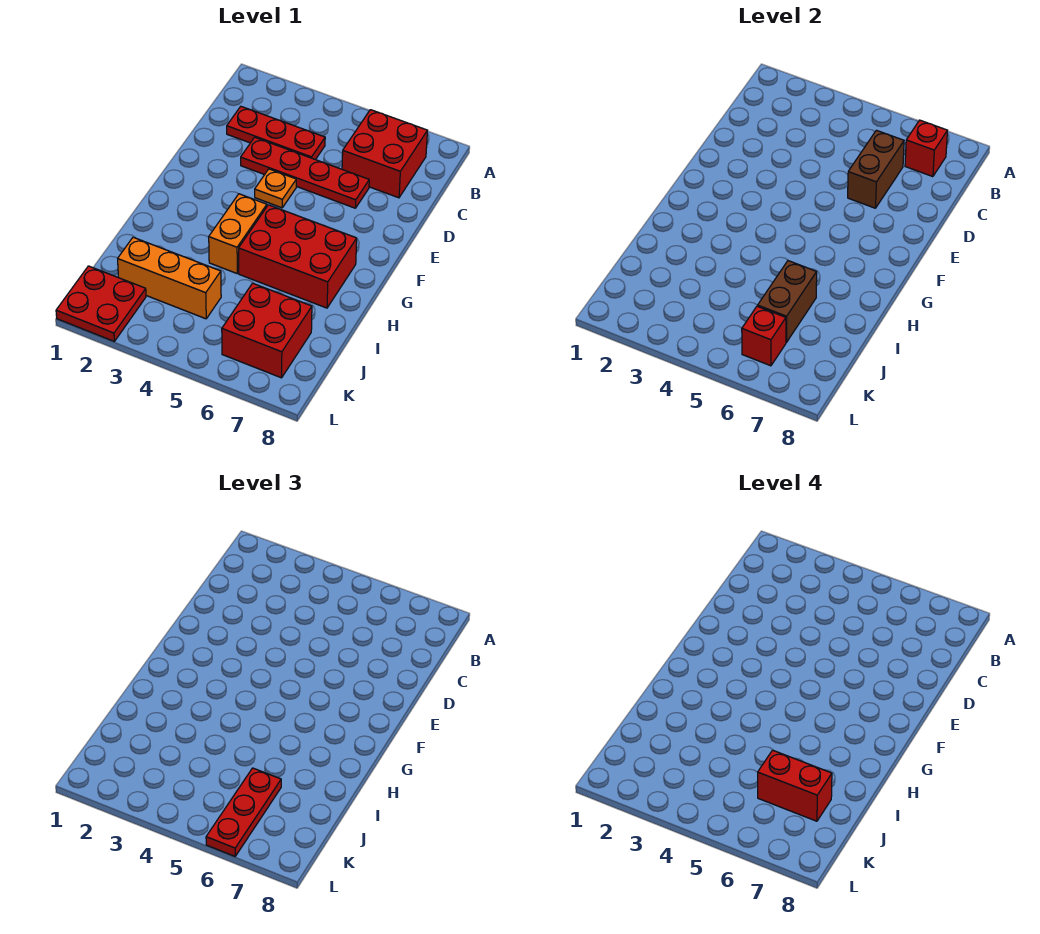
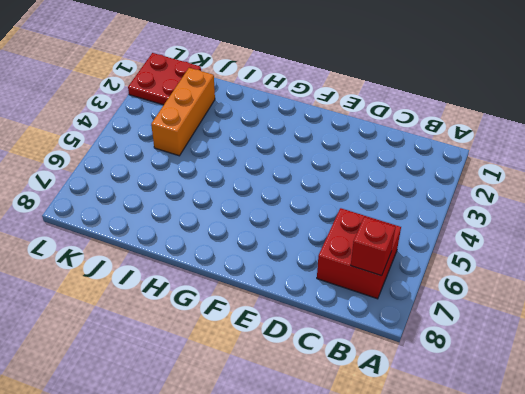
none -> red plate C2:C4 level 1
none -> red plate D3:D6 level 1
none -> orange plate E4 level 1

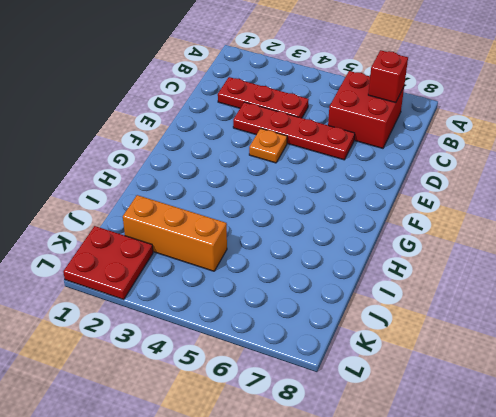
none -> orange brick G4:H4 level 1
none -> red brick G5:H7 level 1
none -> red brick J6:K7 level 1

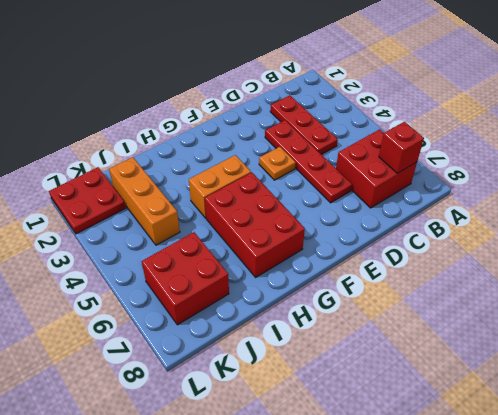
none -> brown brick C6:D6 level 2
none -> brown brick I6:J6 level 2
none -> red brick K6 level 2

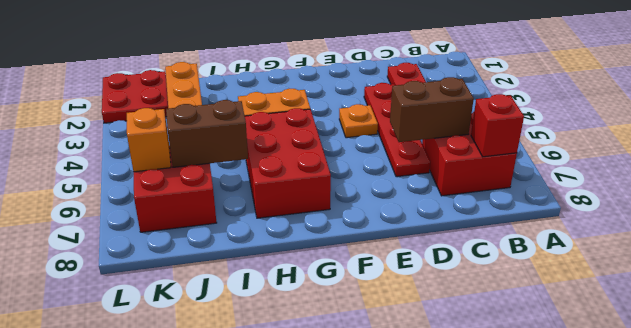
orange brick K6 level 2 -> red brick K6 level 2
none -> red plate J6:L6 level 3
none -> red brick J6:J7 level 4

